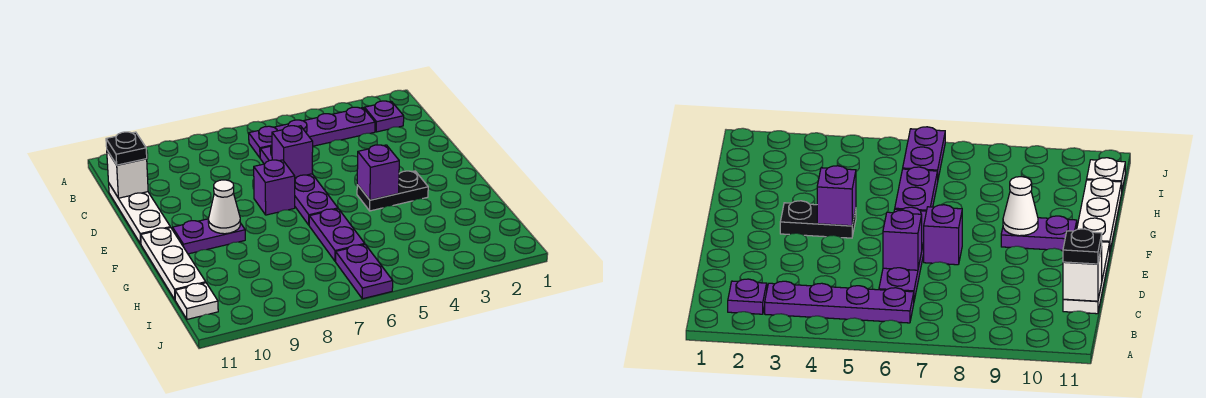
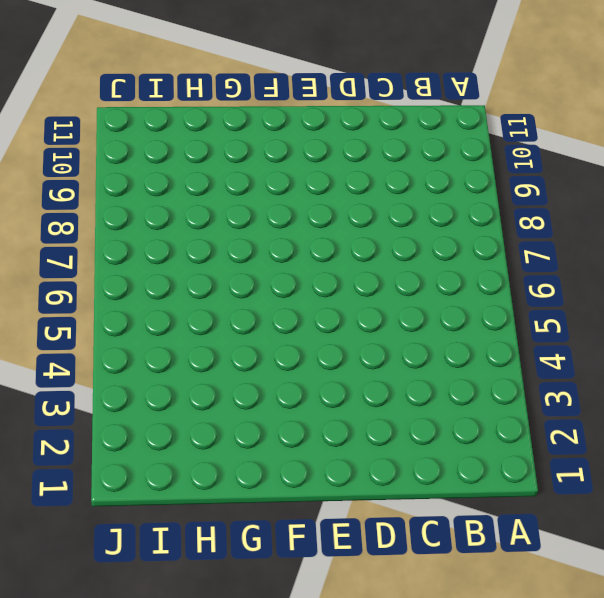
none -> purple plate B2 level 1
none -> purple plate B3:B6 level 1
none -> purple plate C6:F6 level 1

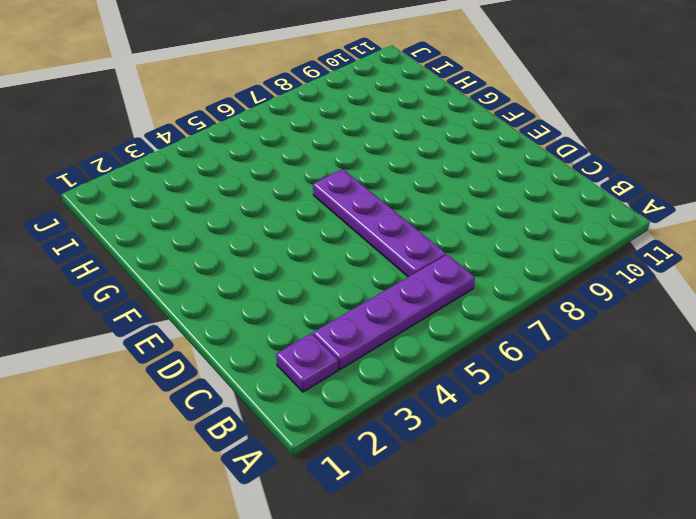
none -> white plate C11:E11 level 1
none -> purple brick E7 level 1
none -> black plate F3:F4 level 1

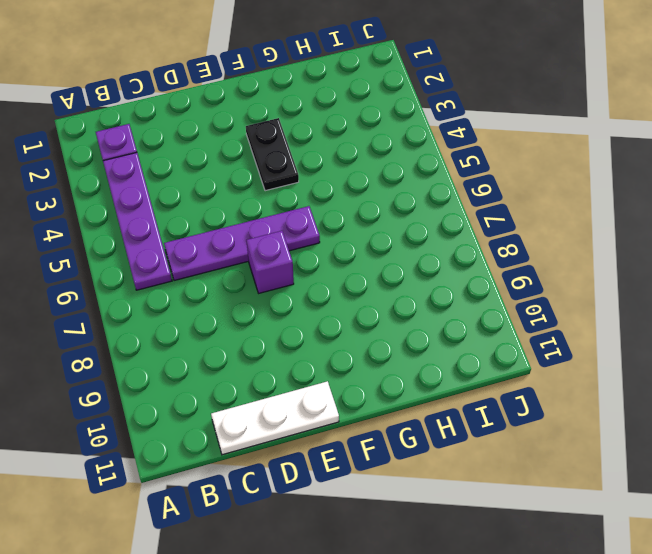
none -> purple plate F9:F10 level 1
none -> white plate F11:H11 level 1
none -> purple plate G6:H6 level 1

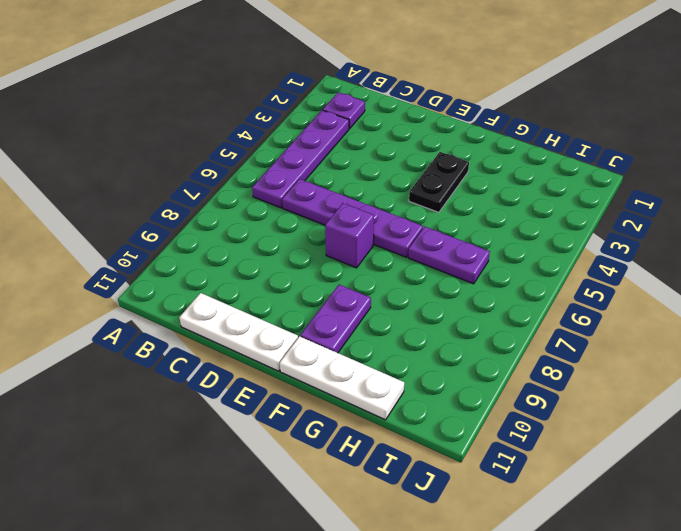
none -> purple plate I6:J6 level 1
none -> white plate I11 level 1
none -> white brick C11 level 2

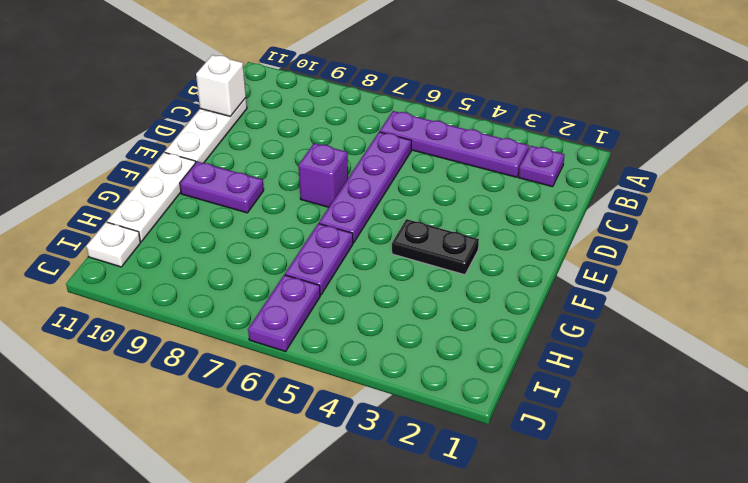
none -> purple brick D6 level 2
none -> purple brick F4 level 2
none -> white cone F9 level 2

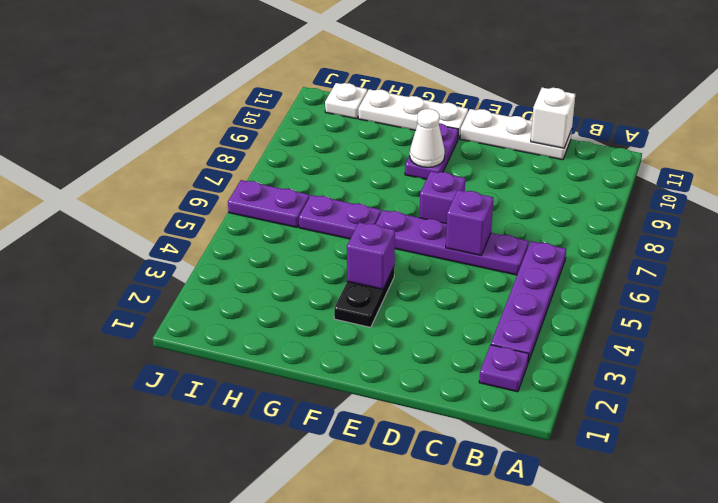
none -> black plate C11 level 3

